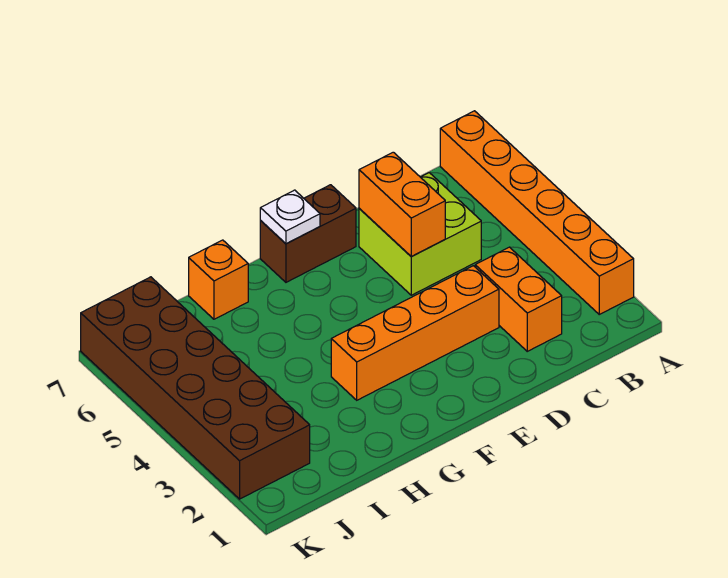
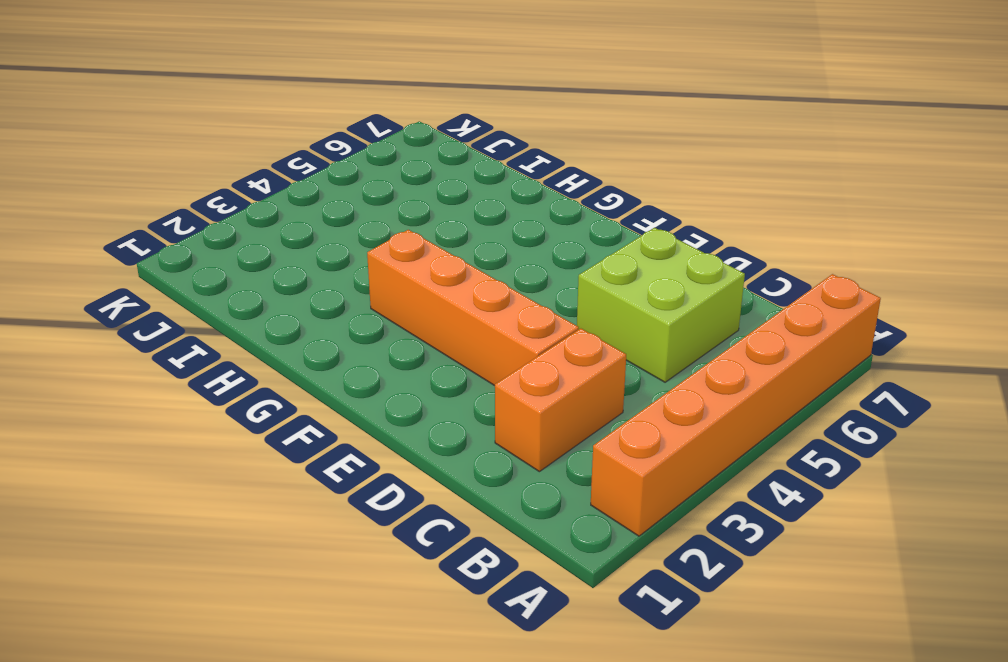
none -> brown brick E7:F7 level 1
none -> orange brick H7 level 1

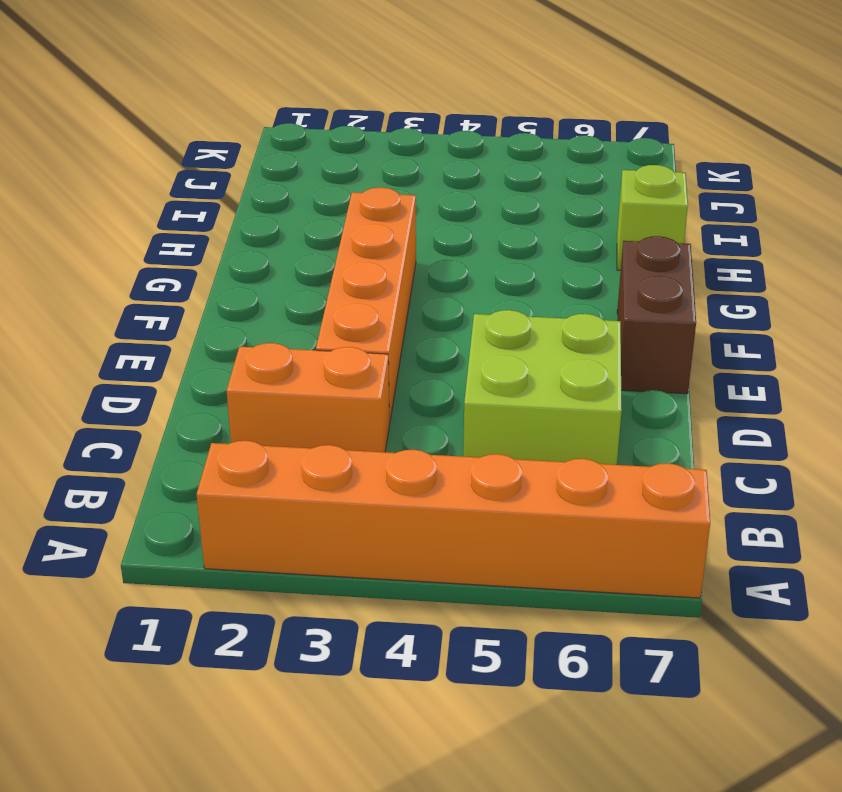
lime brick H7 level 1 -> orange brick H7 level 1
none -> brown brick J2:K7 level 1
none -> orange brick D5:D6 level 2

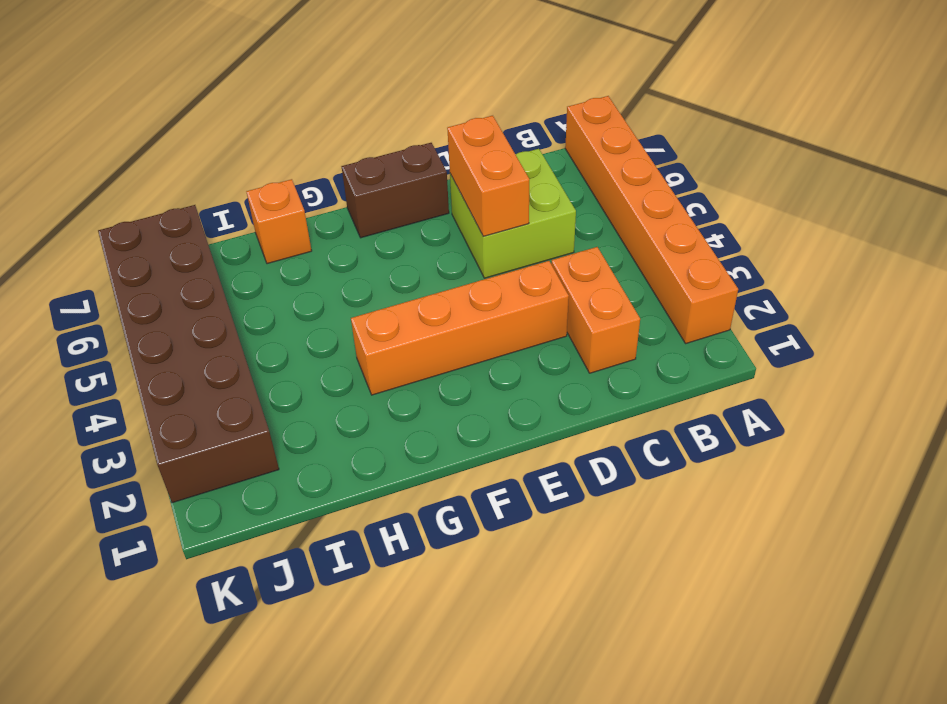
none -> white plate F7 level 2

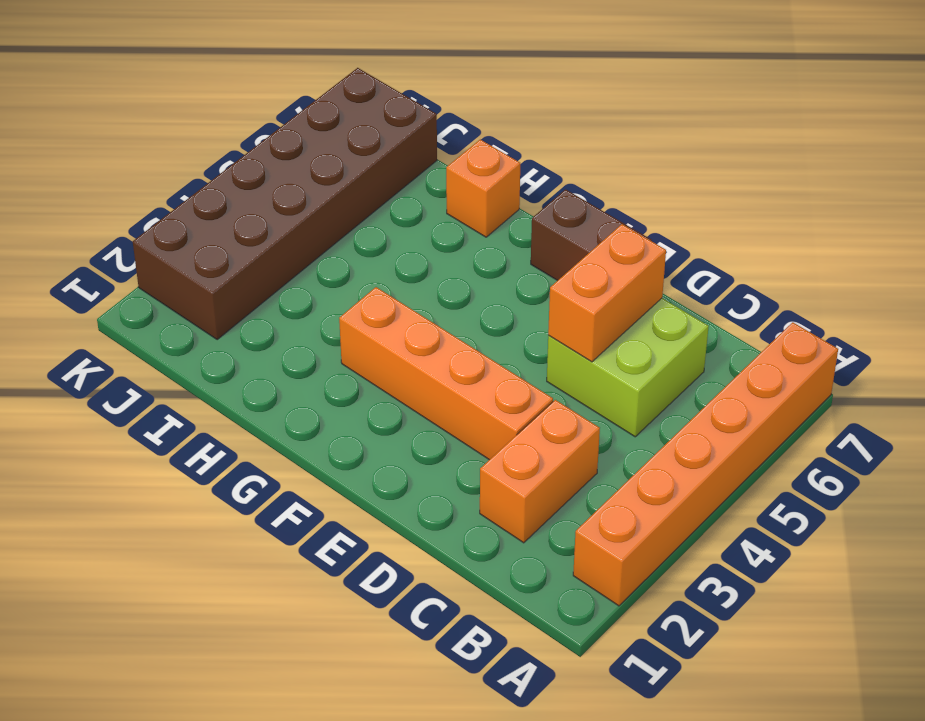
none -> white plate F7 level 2

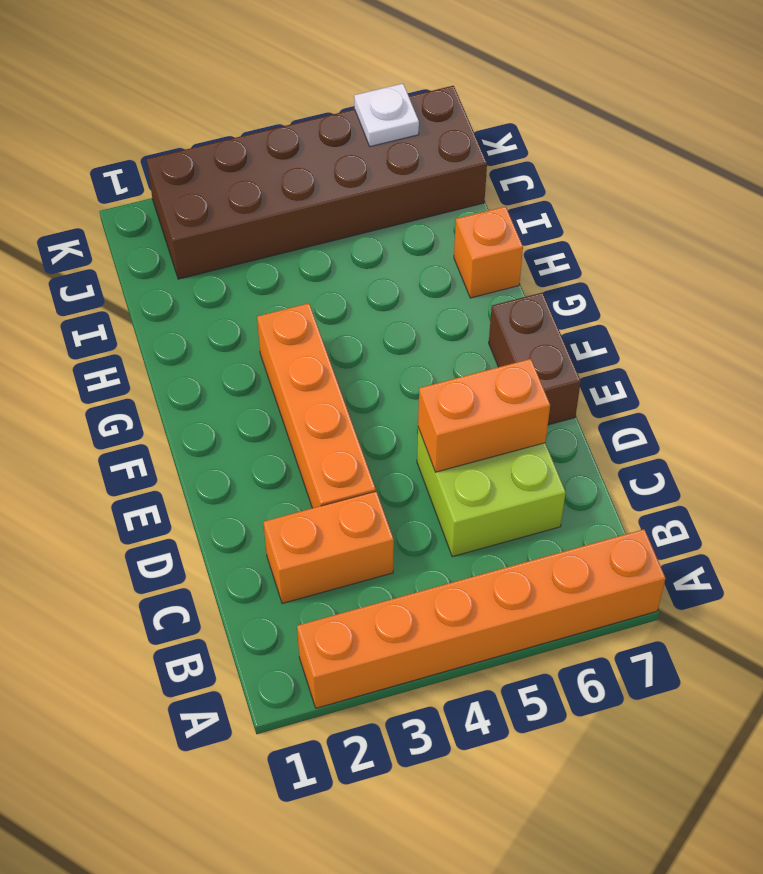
white plate K6 level 2 -> white plate F7 level 2

